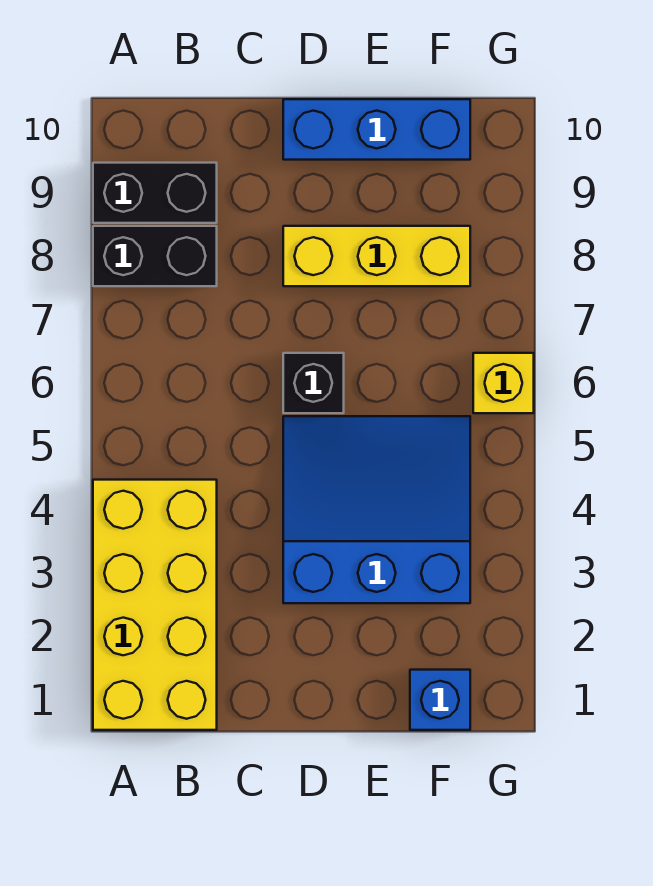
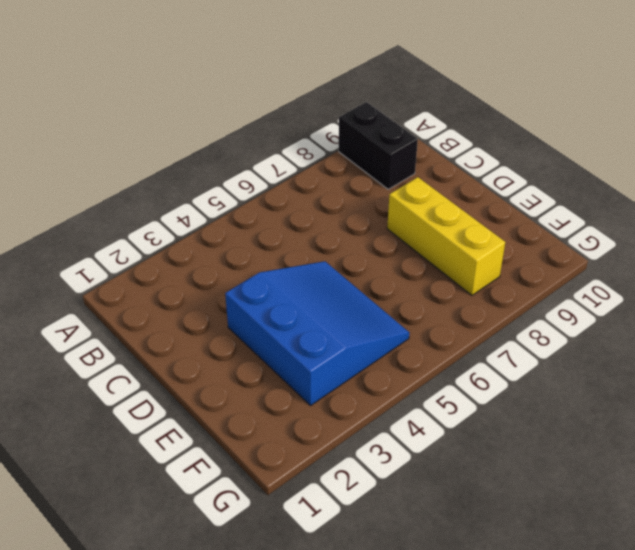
none -> yellow brick A1:B4 level 1
none -> black brick A8:B8 level 1

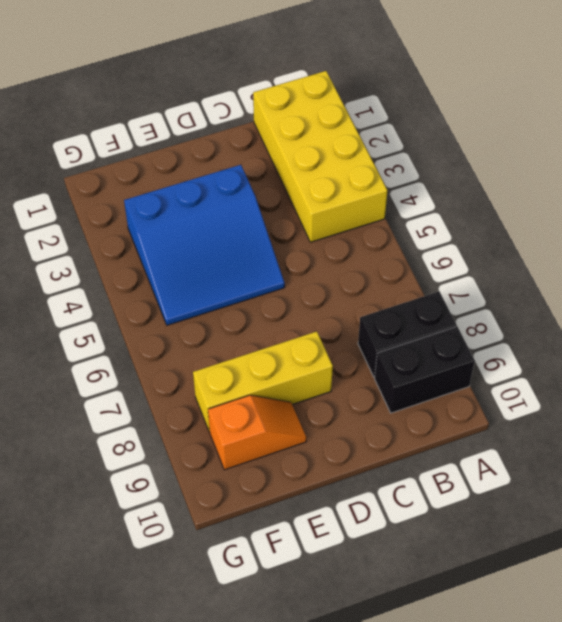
orange slope E9:F9 level 1 top F -> none
none -> black brick D6 level 1
none -> blue brick D10:F10 level 1

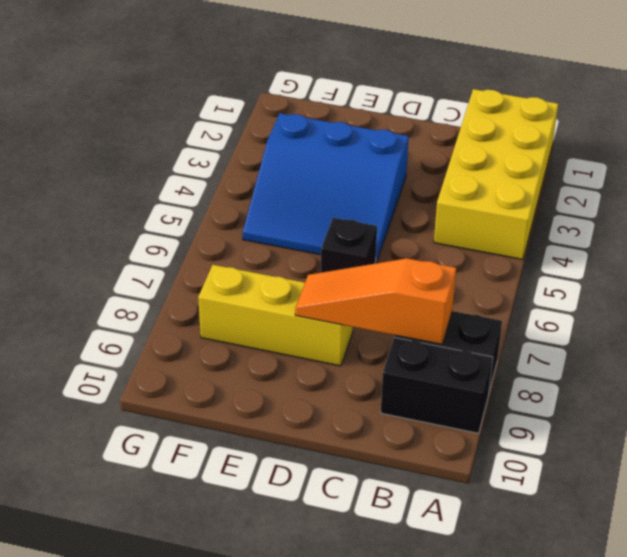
orange slope B8:D8 level 2 top B -> none
none -> blue brick D10:F10 level 1
none -> blue brick F1 level 1

